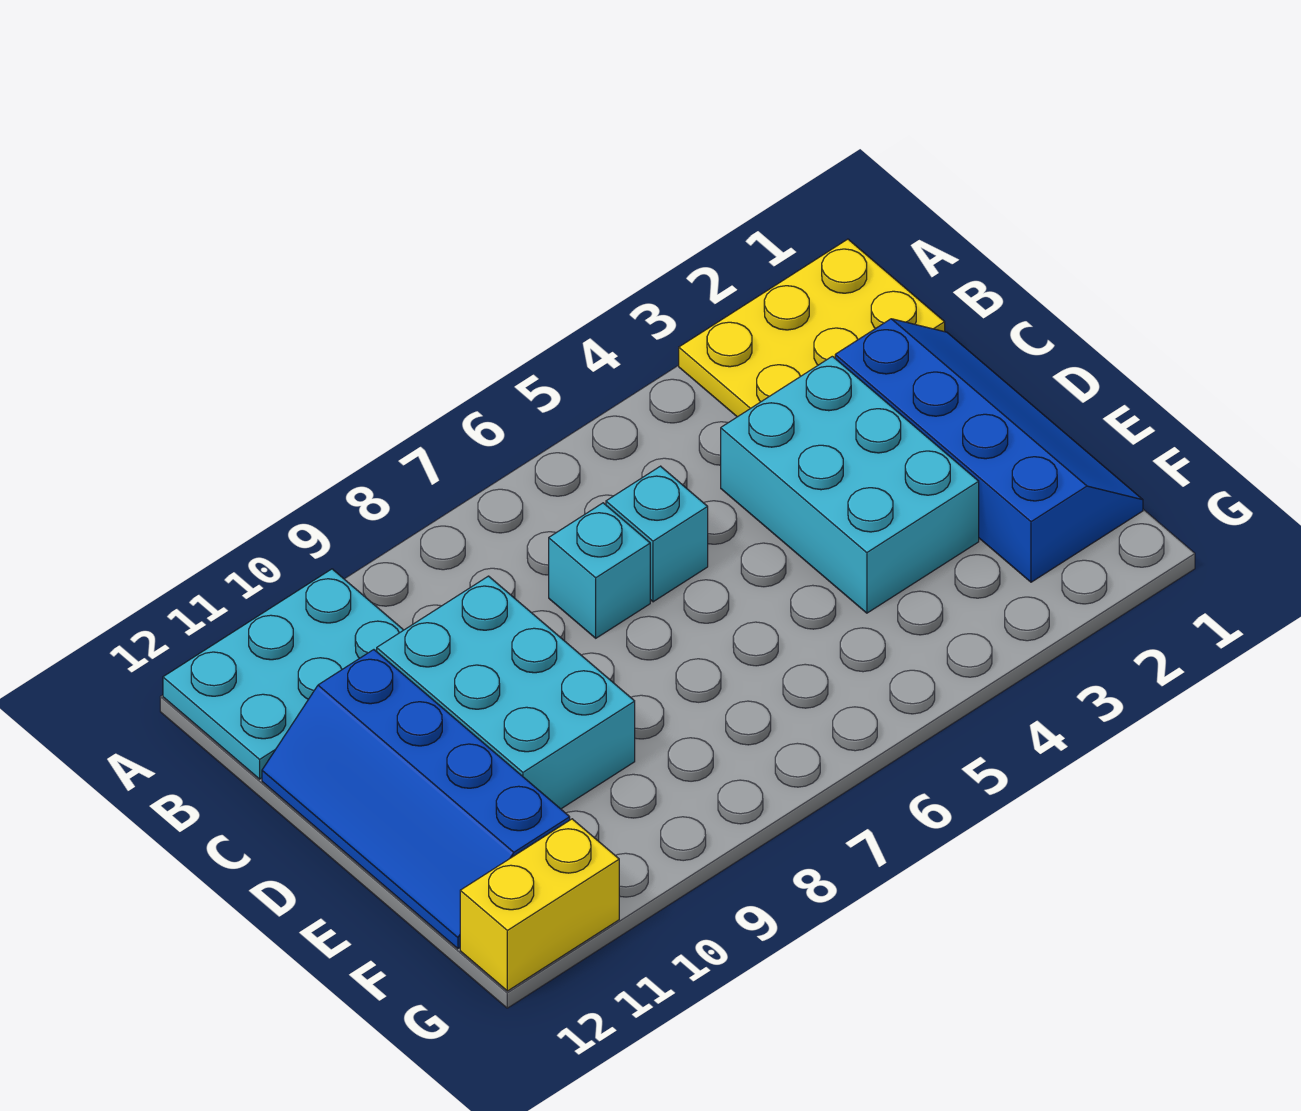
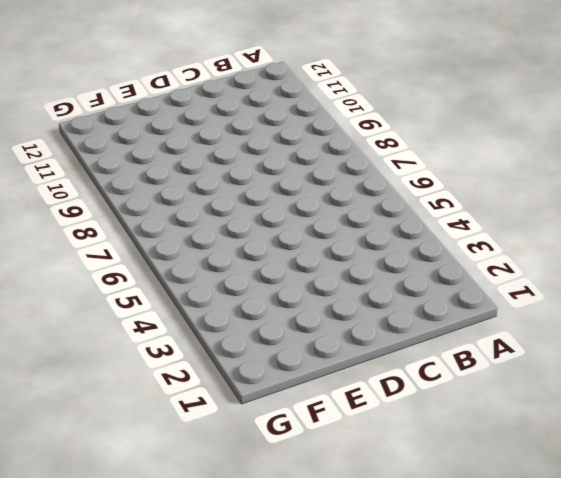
none -> yellow plate A1:B3 level 1
none -> cyan plate A10:B12 level 1

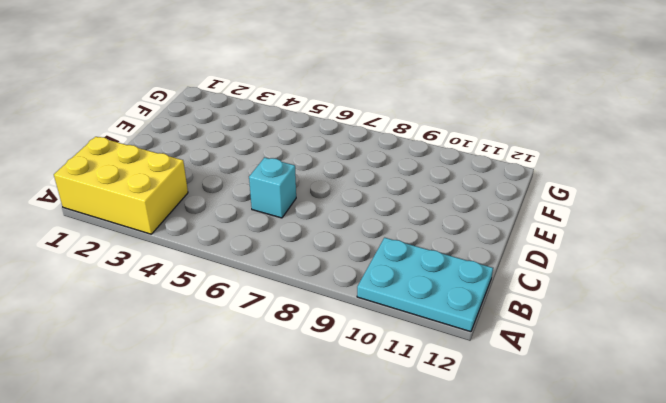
yellow brick A1:B3 level 1 -> yellow plate A1:B3 level 1
none -> blue slope C1:F2 level 1 top 2
none -> cyan brick C3:E4 level 1

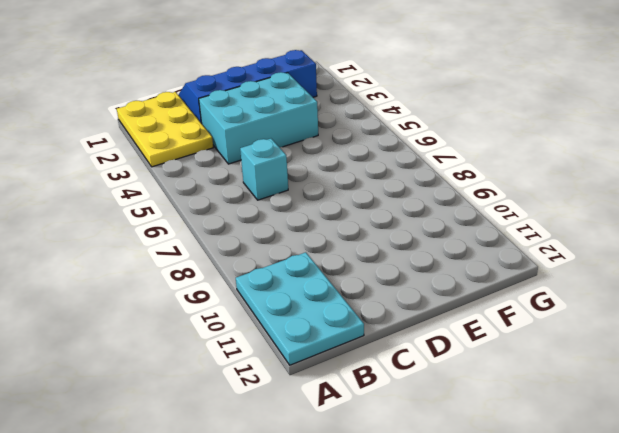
none -> cyan brick C7 level 1
none -> cyan brick C9:E10 level 1

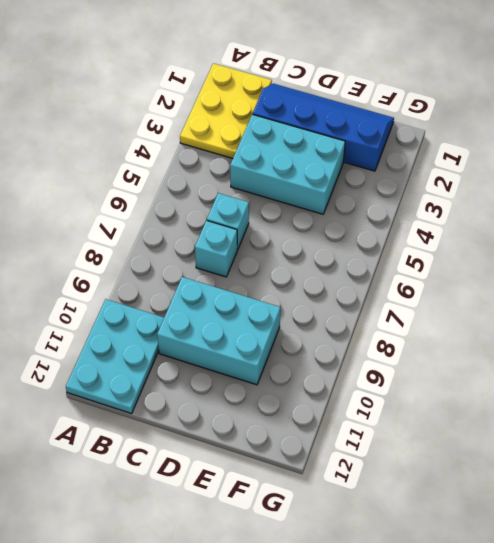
none -> blue slope C11:F12 level 1 top 11
none -> yellow brick G11:G12 level 1

